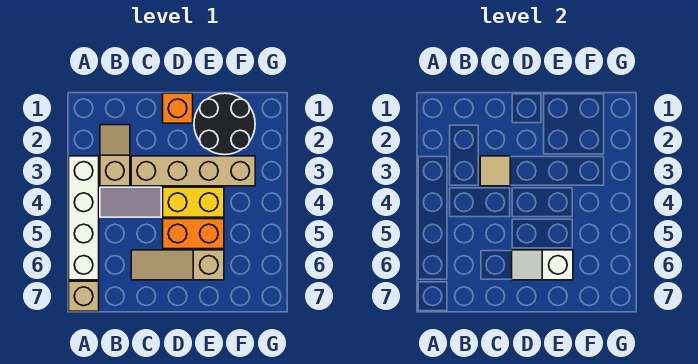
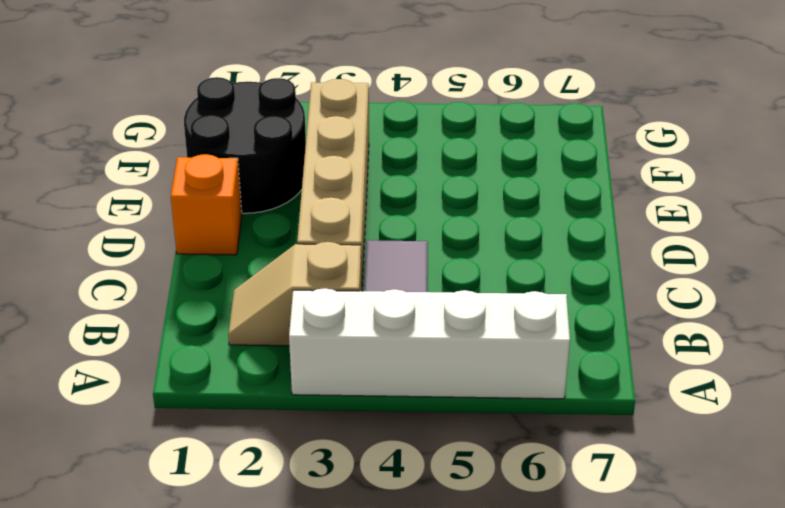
none -> tan brick A7 level 1
none -> tan slope C6:E6 level 1 top E
none -> yellow brick D4:E4 level 1

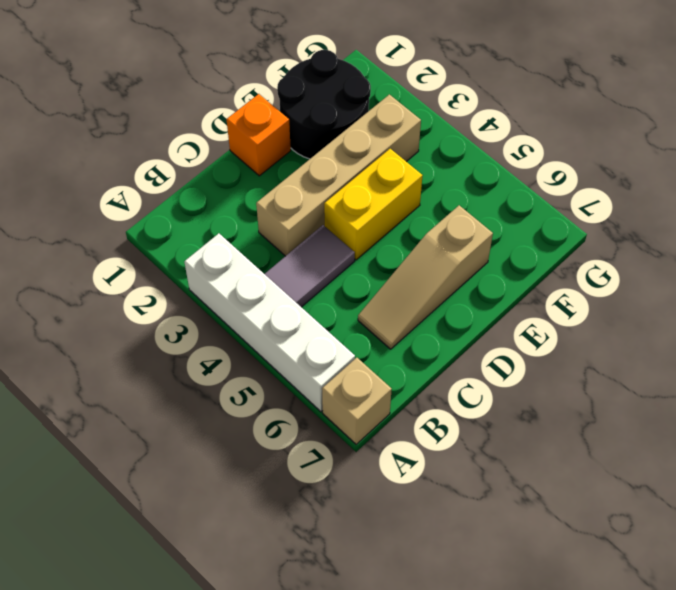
none -> tan slope B2:B3 level 1 top 3
none -> orange brick D5:E5 level 1
none -> tan tile C3 level 2

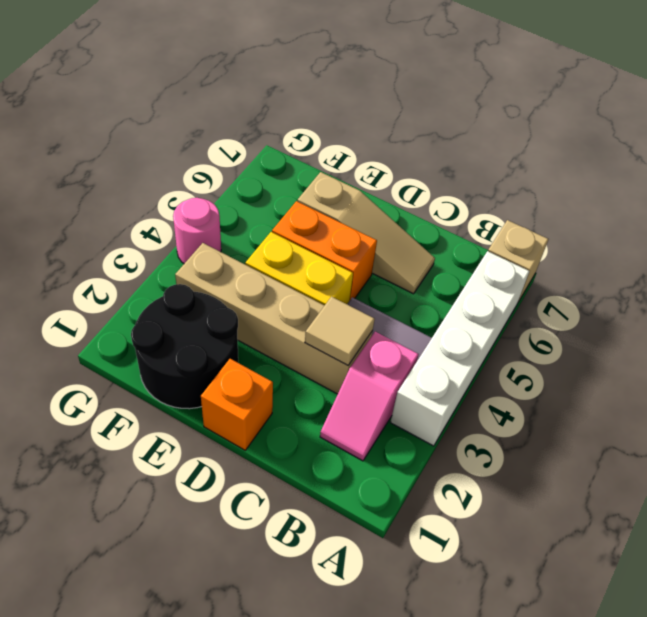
pink slope B2:B3 level 1 top 3 -> tan slope B2:B3 level 1 top 3
pink round brick G4 level 1 -> none
none -> white slope D6:E6 level 2 top E

